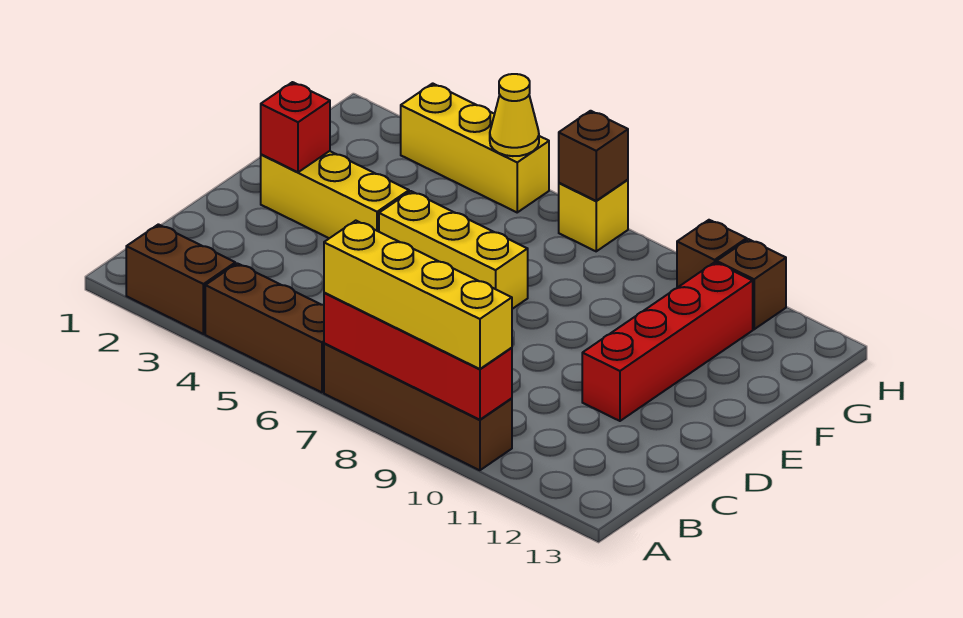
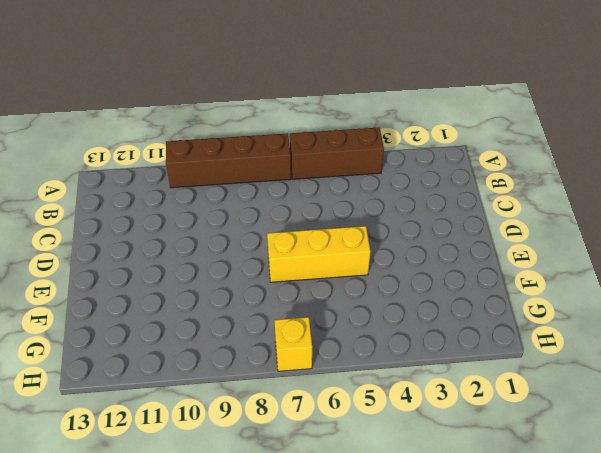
none -> brown brick A2:A3 level 1
none -> red brick D11:G11 level 1
none -> yellow brick E2:E4 level 1

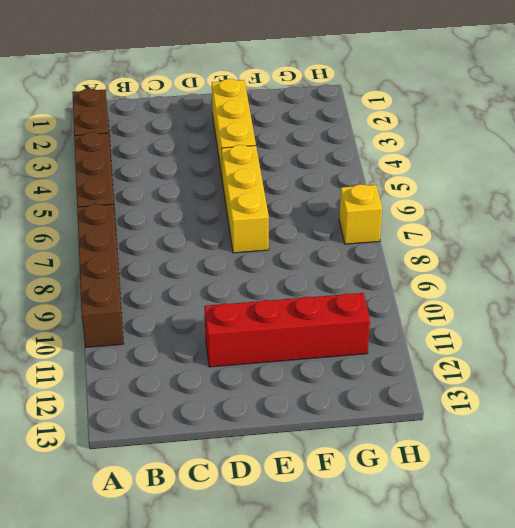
none -> yellow brick H3:H5 level 1
none -> brown brick H10 level 1
none -> brown brick H11 level 1

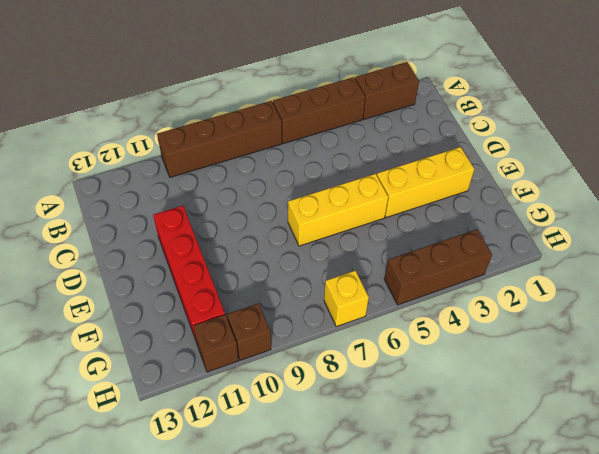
brown brick H3:H5 level 1 -> yellow brick H3:H5 level 1
none -> red brick A7:A10 level 2
none -> red brick E2 level 2
none -> yellow cone H5 level 2

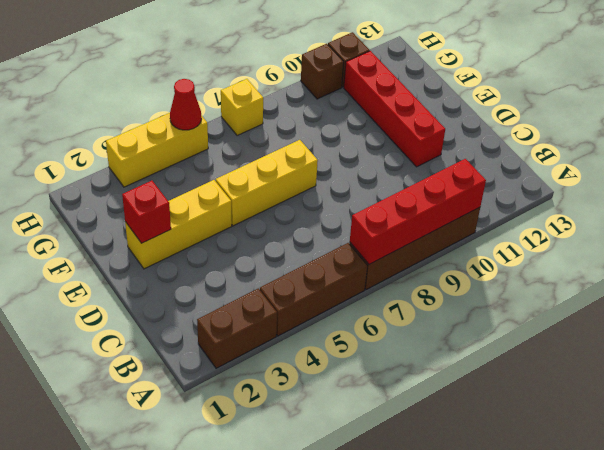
red cone H5 level 2 -> yellow cone H5 level 2
none -> brown brick H7 level 2
none -> yellow brick A7:A10 level 3

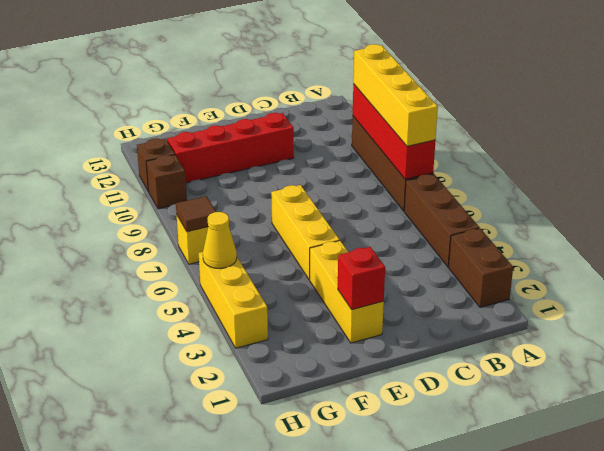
brown tile H7 level 2 -> brown brick H7 level 2

